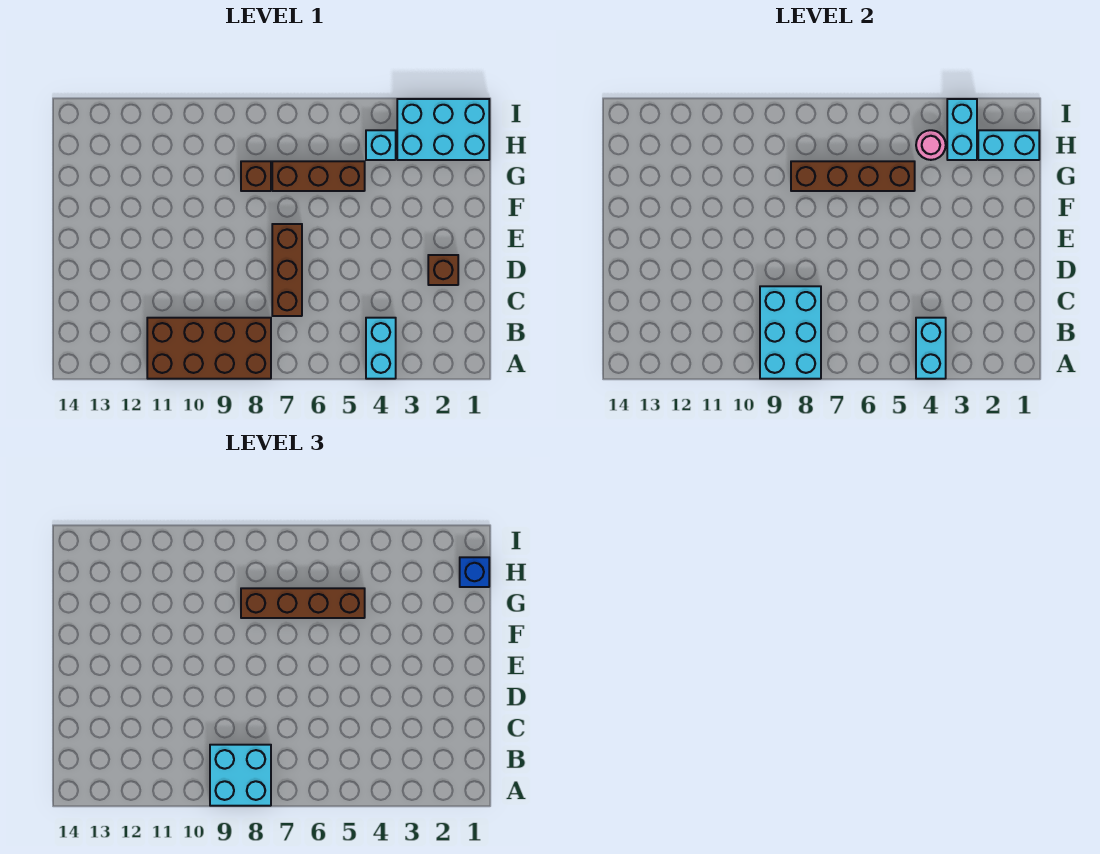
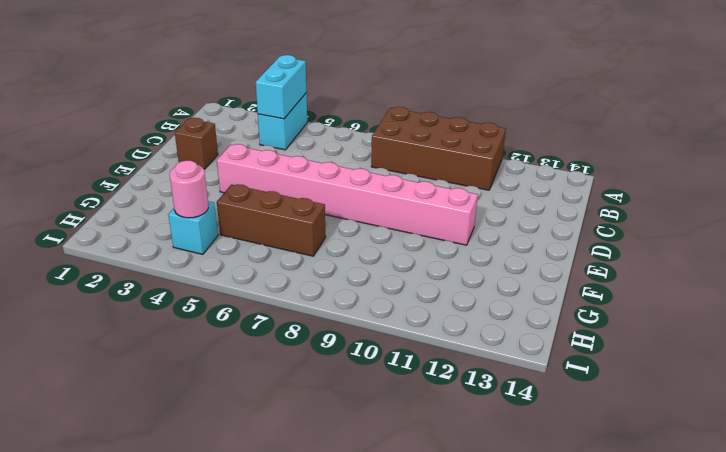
pink brick E4:E11 level 1 -> brown brick C7:E7 level 1
none -> brown brick G8 level 1
none -> cyan brick H1:I3 level 1
none -> cyan brick A8:C9 level 2

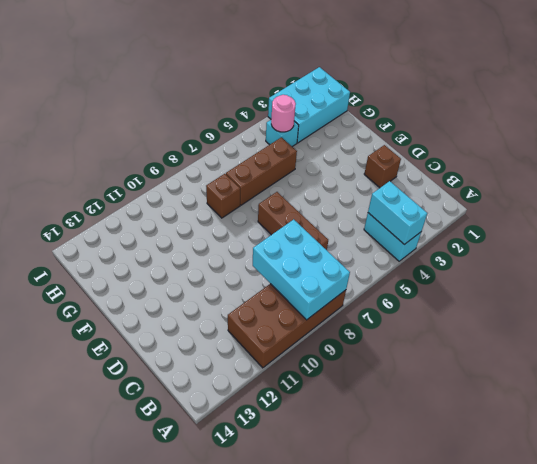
none -> brown brick G5:G8 level 2
none -> cyan brick H1:H2 level 2
none -> cyan brick H3:I3 level 2

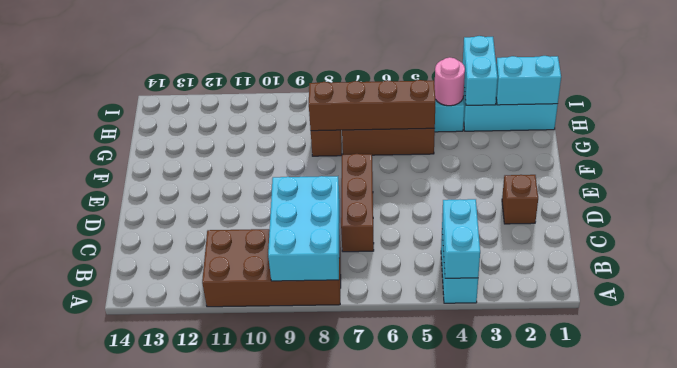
none -> cyan brick A8:B9 level 3
none -> brown brick G5:G8 level 3
none -> blue brick H1 level 3

